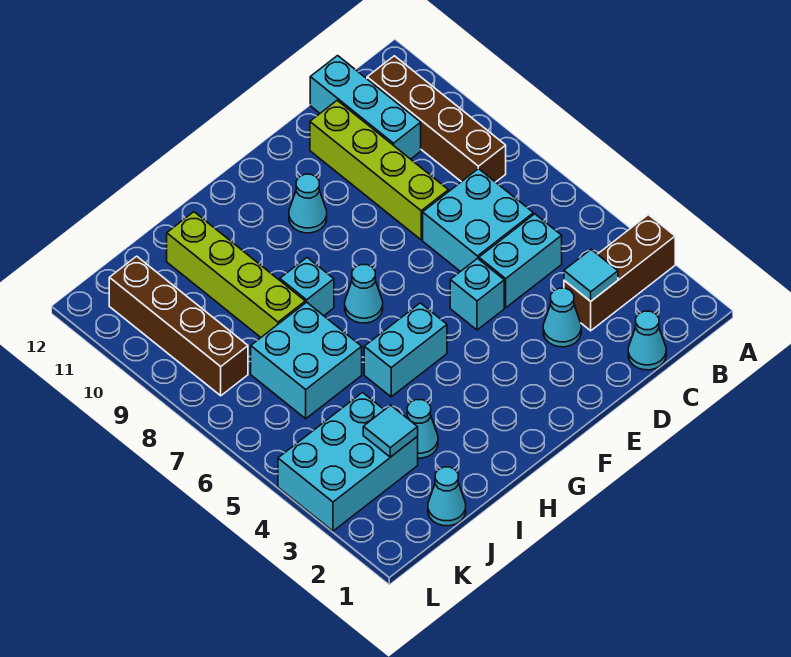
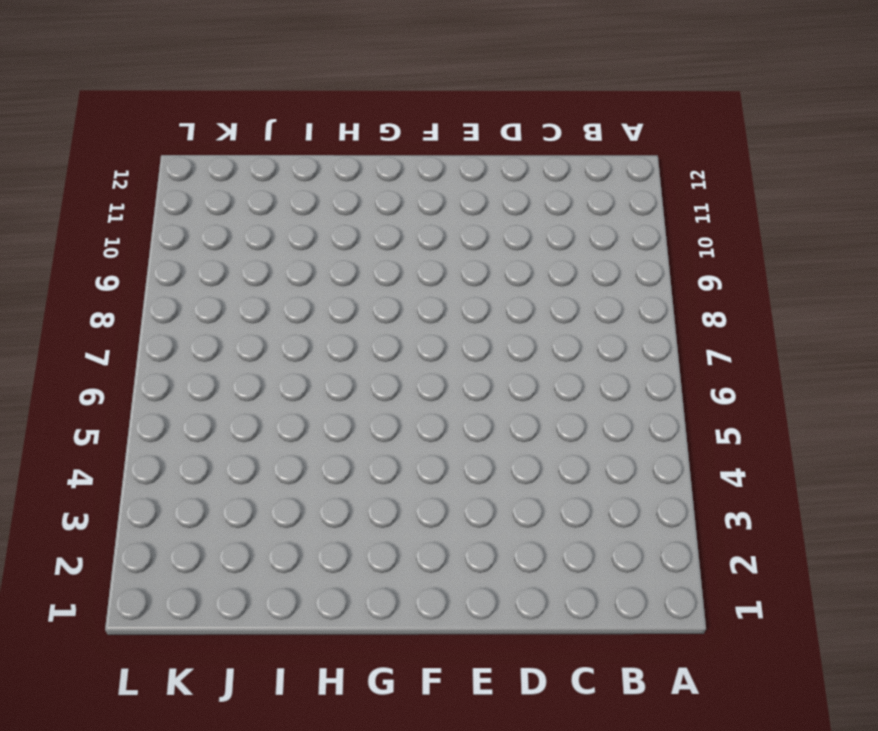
none -> brown brick A3:C3 level 1
none -> brown brick B8:B11 level 1
none -> cyan cone C1 level 1

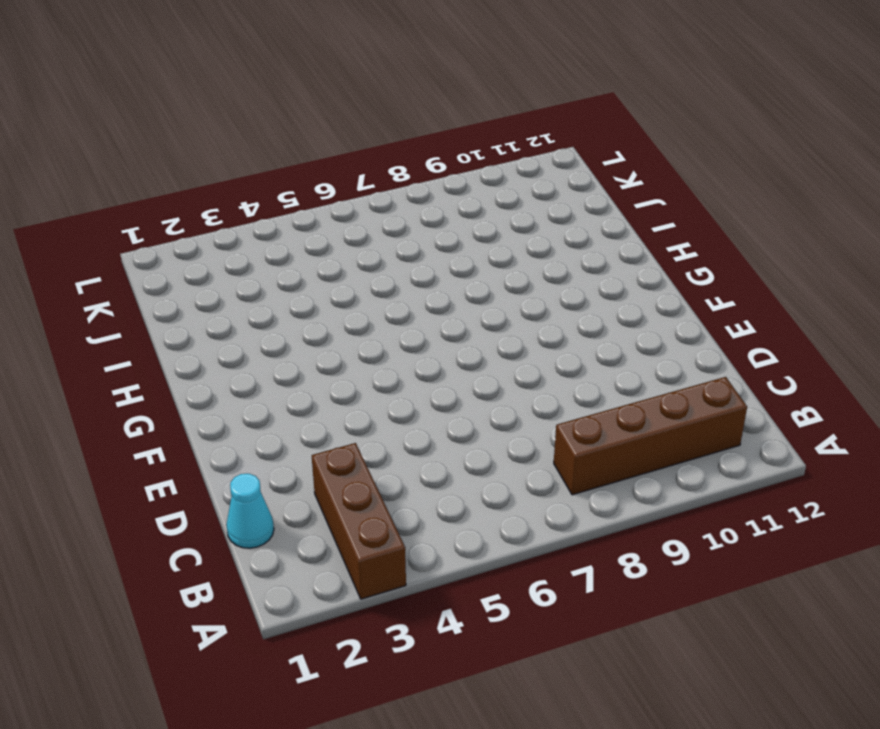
none -> cyan brick C5:D5 level 1
none -> cyan brick C6:D7 level 1
none -> cyan brick C10:C12 level 1

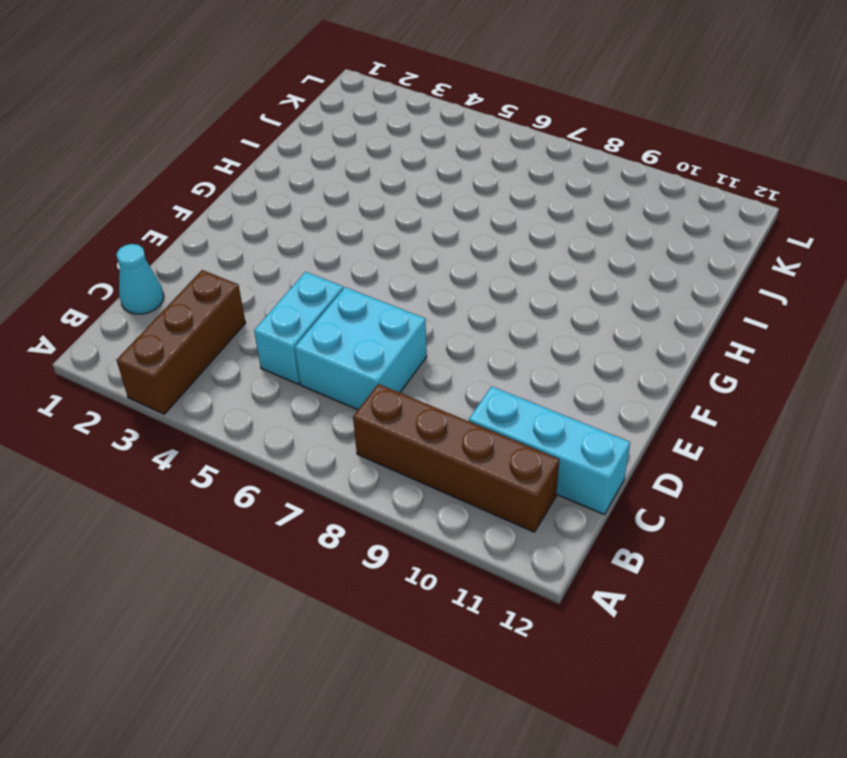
none -> cyan cone D3 level 1
none -> lime brick D8:D11 level 1
none -> cyan brick E5 level 1

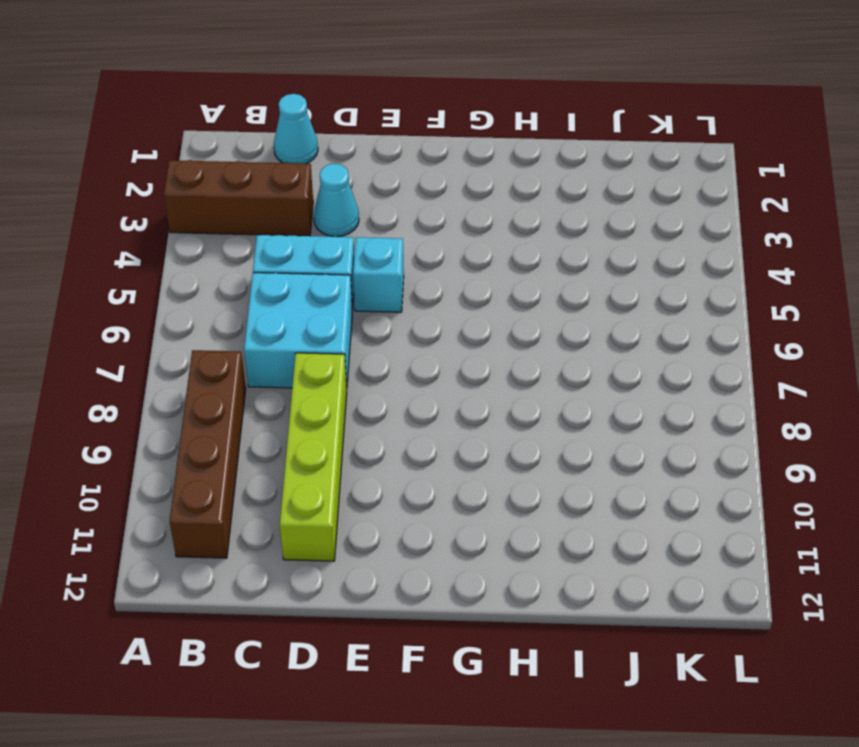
none -> cyan brick C10:C12 level 1
none -> cyan cone F10 level 1
none -> cyan brick G5:H5 level 1

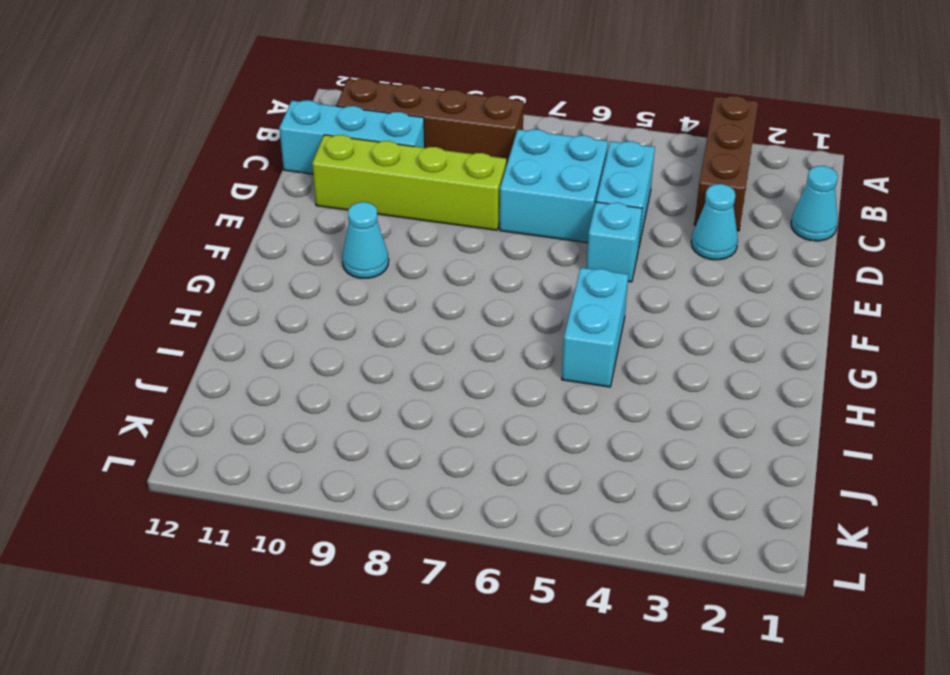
none -> cyan cone G7 level 1
none -> cyan brick H8 level 1
none -> cyan cone I3 level 1

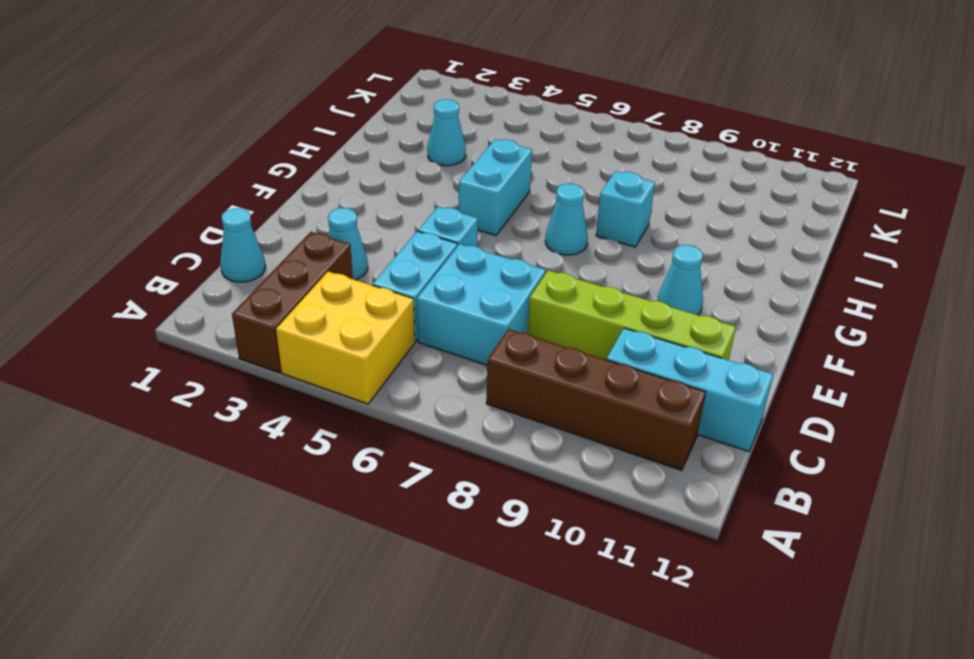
yellow brick A4:B5 level 1 -> none
none -> cyan brick I6:J7 level 1
none -> lime brick I8:I11 level 1
none -> cyan cone J1 level 1

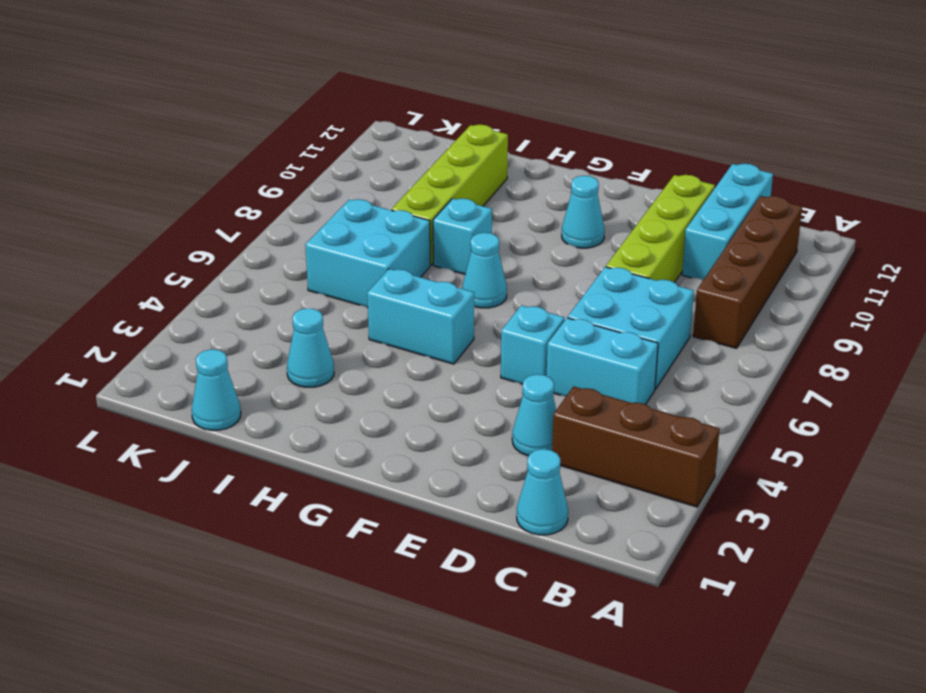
none -> cyan brick J3:L4 level 1
none -> brown brick K8:K11 level 1
none -> cyan tile C3 level 2

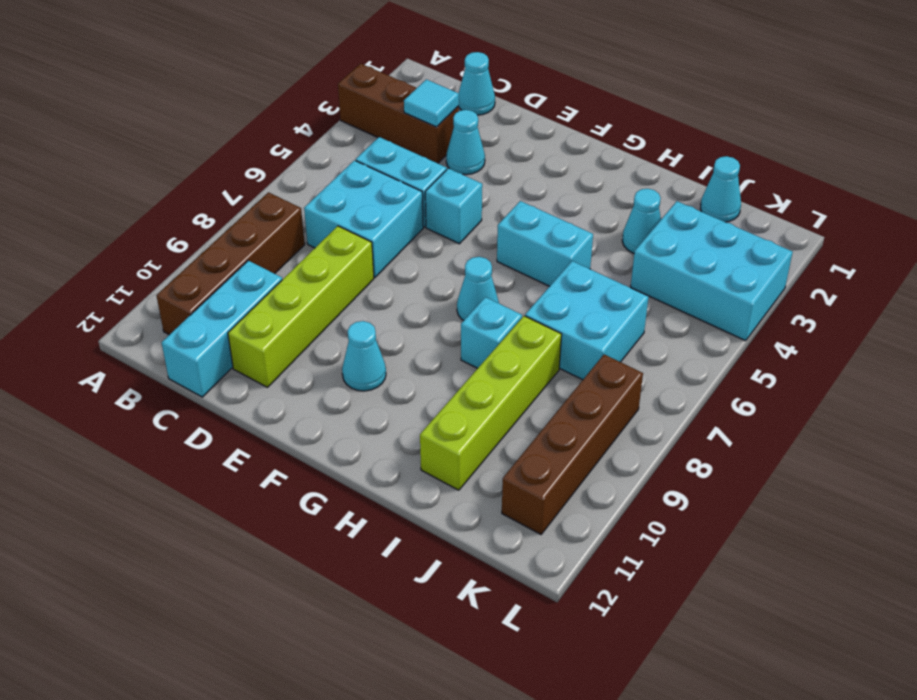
none -> cyan tile J3 level 2

